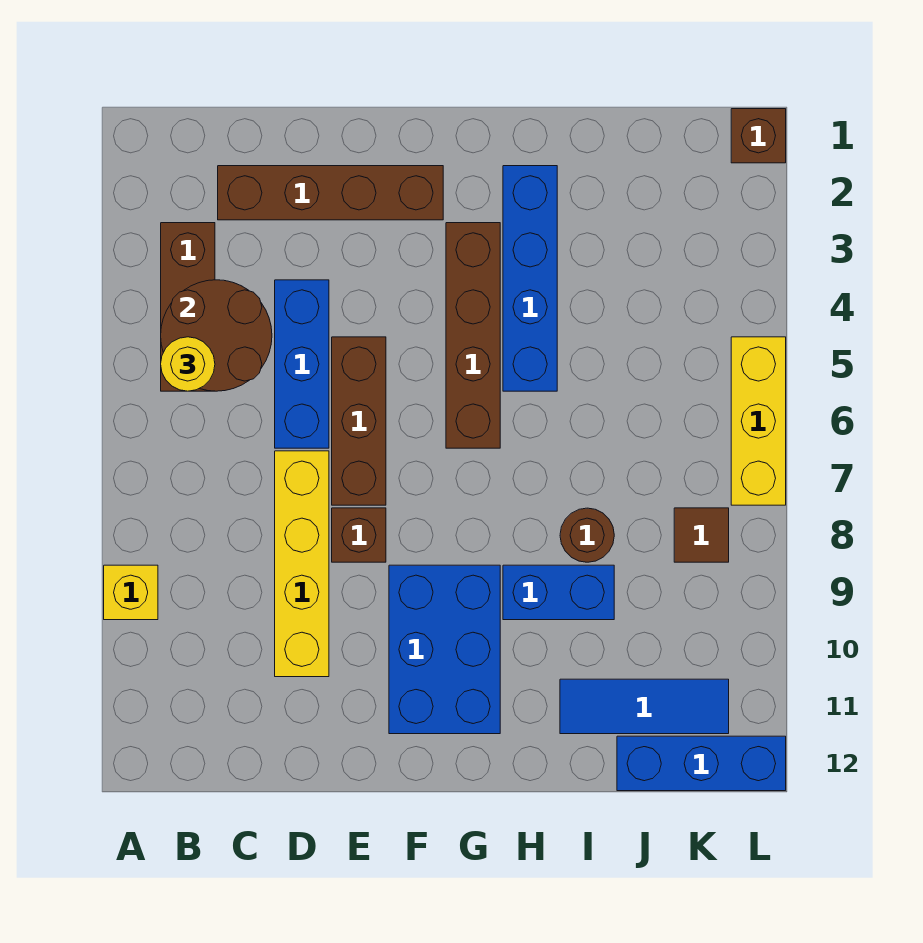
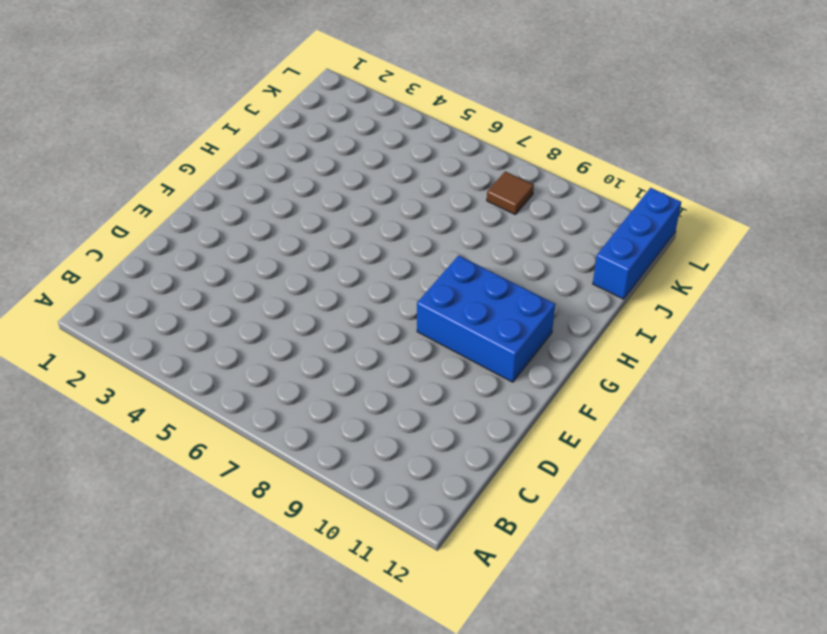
none -> yellow brick A9 level 1
none -> brown brick B3:B5 level 1
none -> brown brick C2:F2 level 1

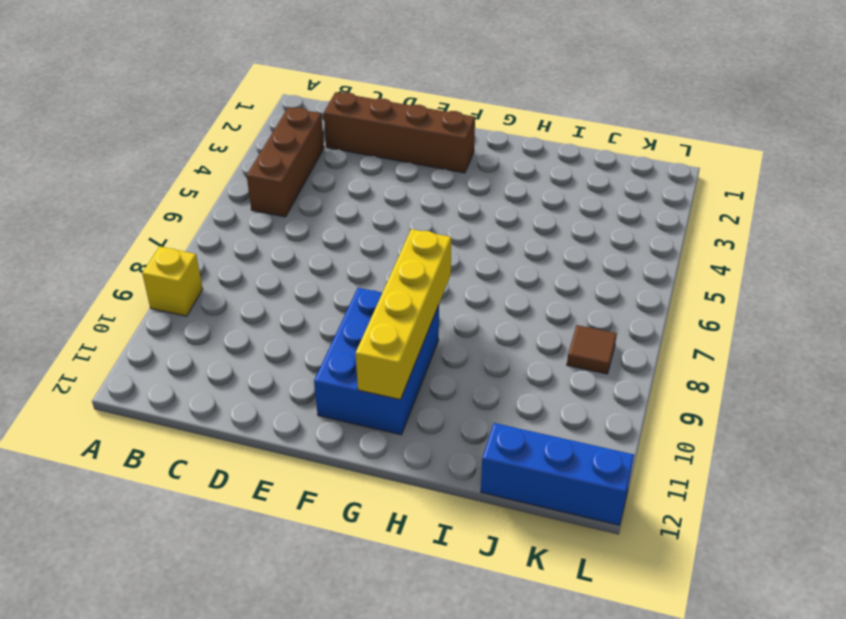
yellow brick G8:G11 level 2 -> yellow brick D7:D10 level 1
none -> blue brick D4:D6 level 1
none -> brown brick E5:E7 level 1
none -> brown brick E8 level 1

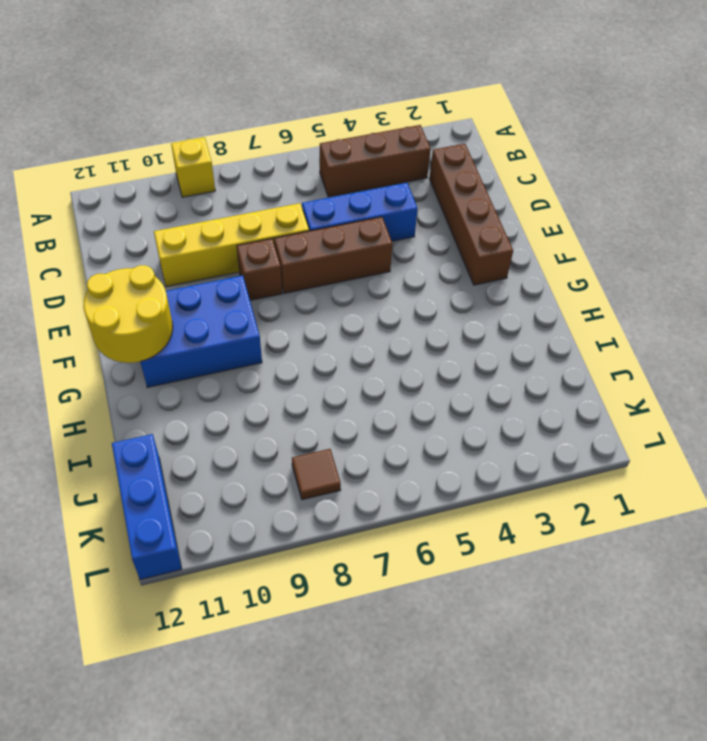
yellow round brick F11:G12 level 2 -> none
none -> brown brick G3:G6 level 1
none -> blue brick H2:H5 level 1
none -> blue brick H9:I9 level 1

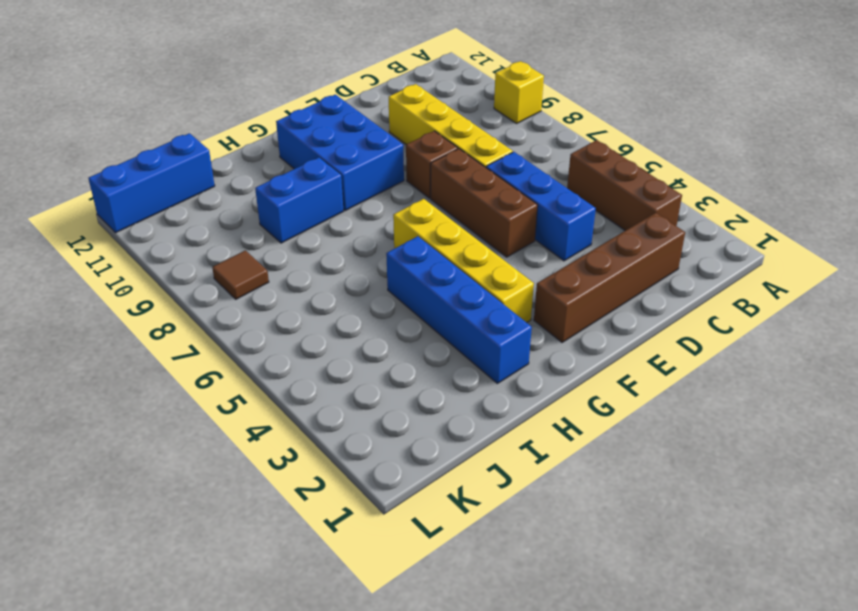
yellow brick G3:G6 level 1 -> brown brick G3:G6 level 1
none -> brown round brick I8 level 1
none -> blue tile I11:K11 level 1
none -> brown brick L1 level 1

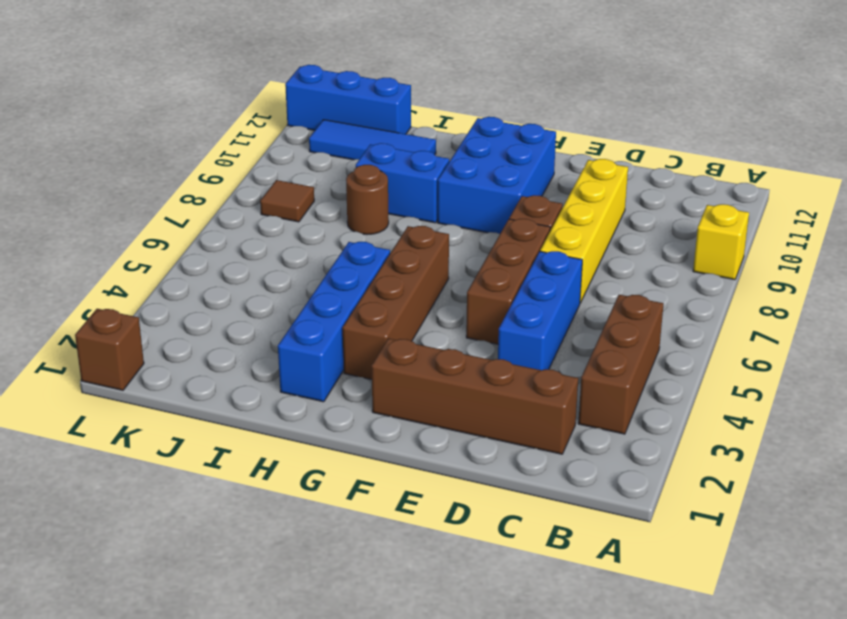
none -> yellow brick L5:L7 level 1
none -> brown round brick B4:C5 level 2
none -> yellow round brick B5 level 3

